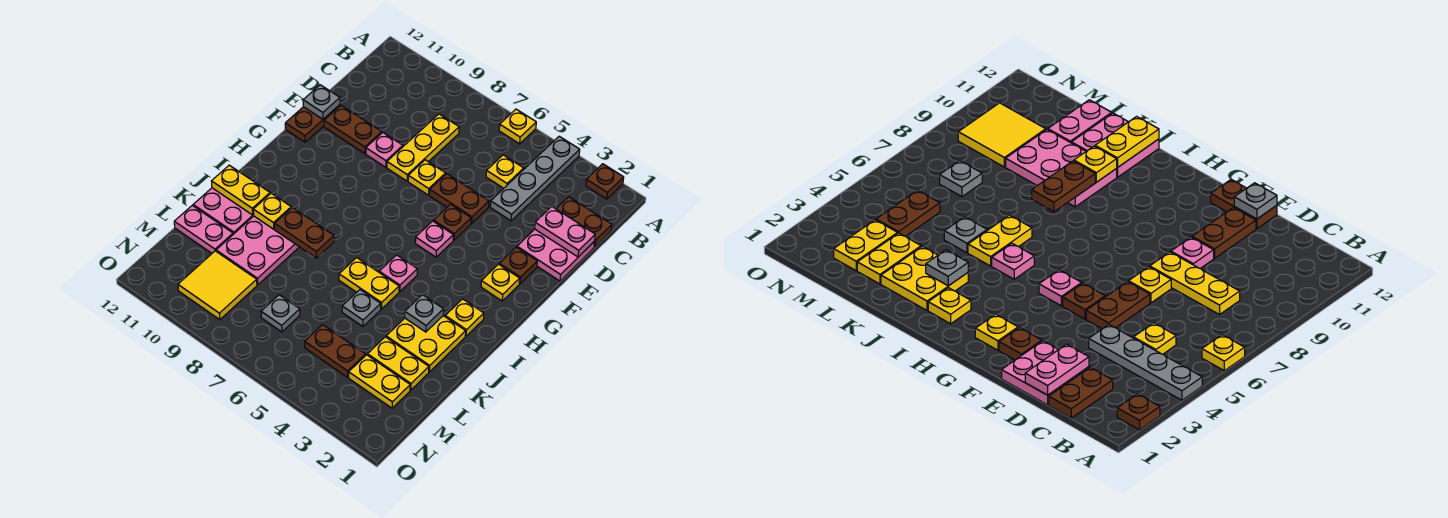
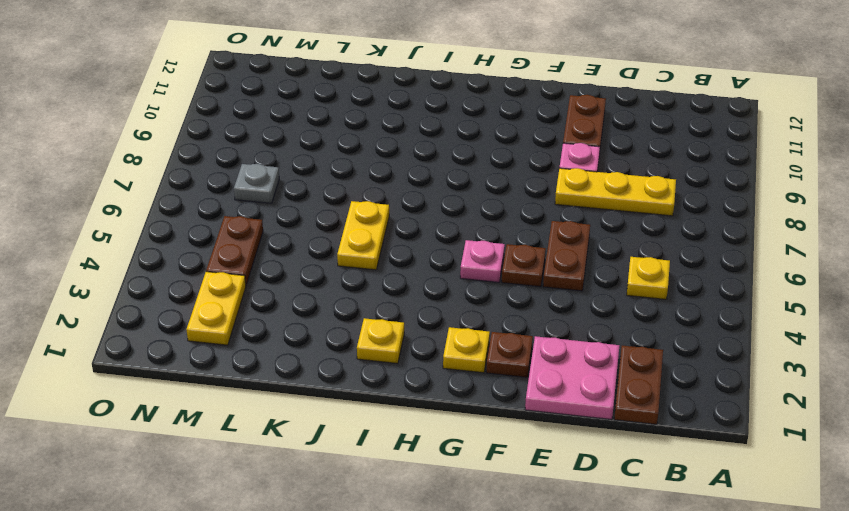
none -> brown plate A2 level 1
none -> grey plate A4:D4 level 1
none -> yellow plate A6 level 1
none -> yellow plate E7 level 1

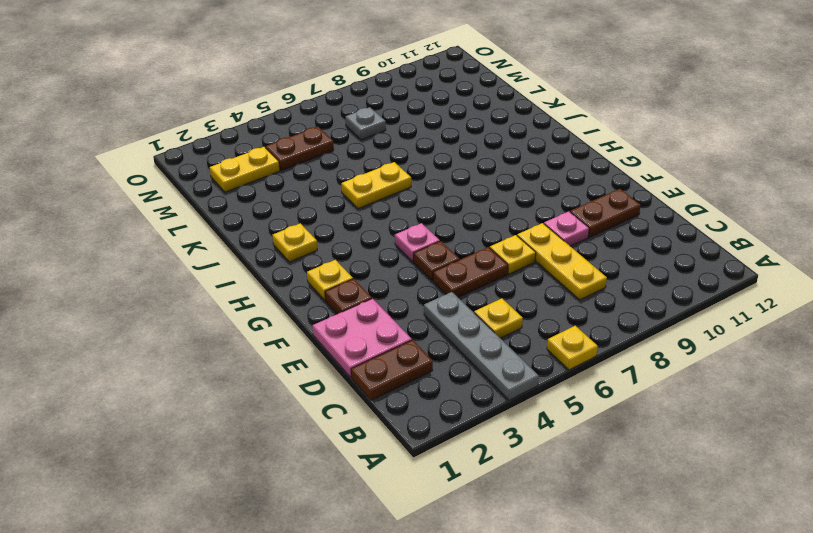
none -> brown plate A2 level 1
none -> brown plate E12:F12 level 1
none -> pink plate I5 level 1
none -> yellow plate J2:K3 level 1

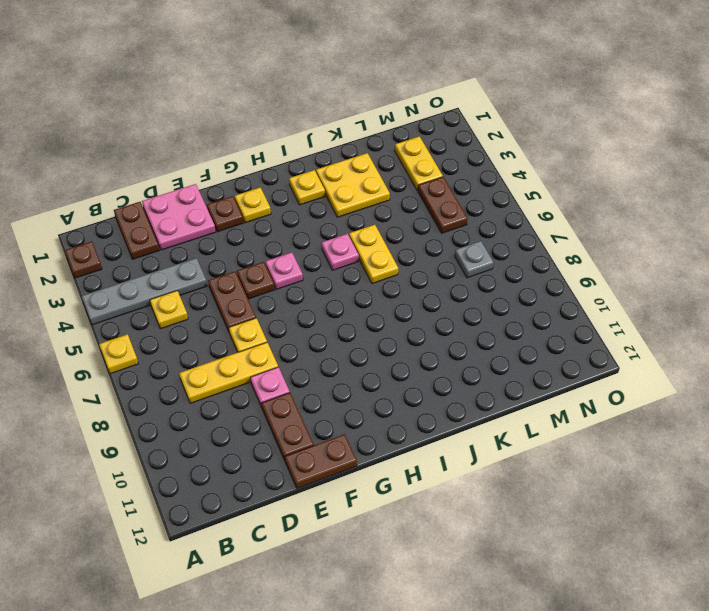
none -> pink plate J9:L10 level 1
none -> pink plate J11:K12 level 1
none -> grey plate K5 level 1
none -> yellow plate L2:L3 level 1

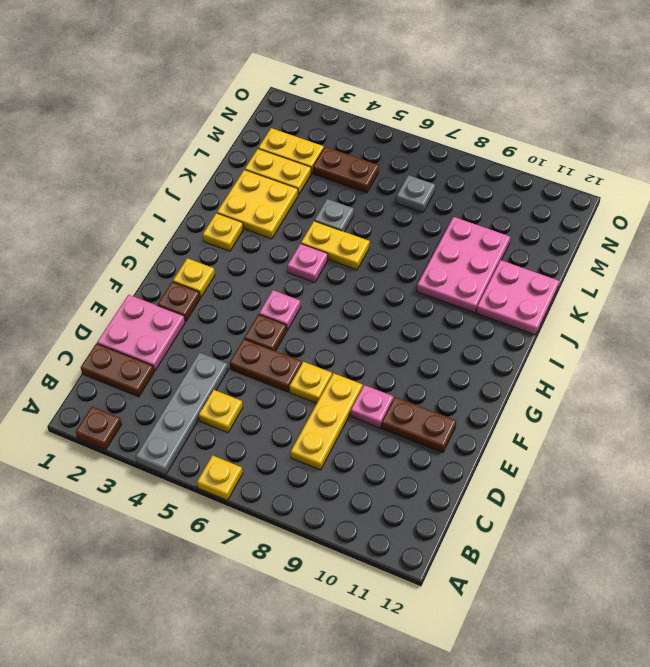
none -> brown plate E12:F12 level 1
none -> pink plate L11:L12 level 1
none -> yellow tile M9:N10 level 1
none -> pink plate D1:D2 level 2

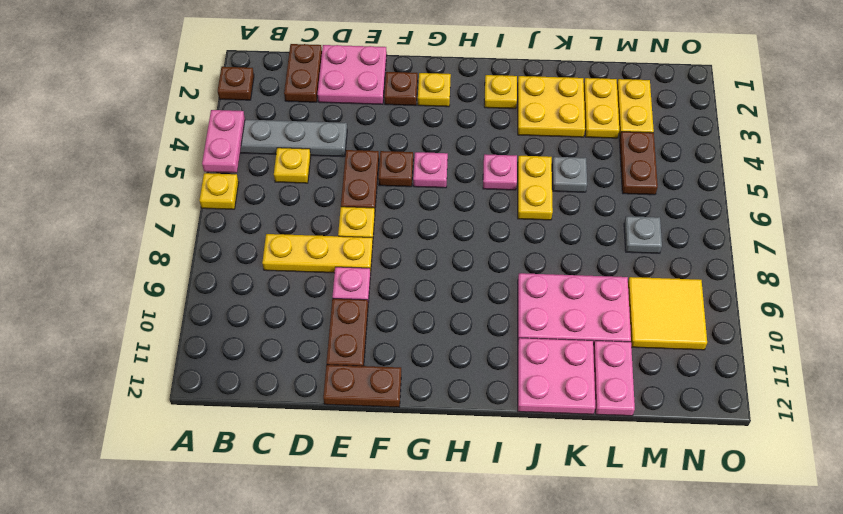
pink plate A4:A5 level 2 -> pink plate D1:D2 level 2
none -> grey plate E12 level 2
none -> grey plate J3 level 2
none -> brown plate J8:J9 level 2
none -> yellow plate J10 level 2

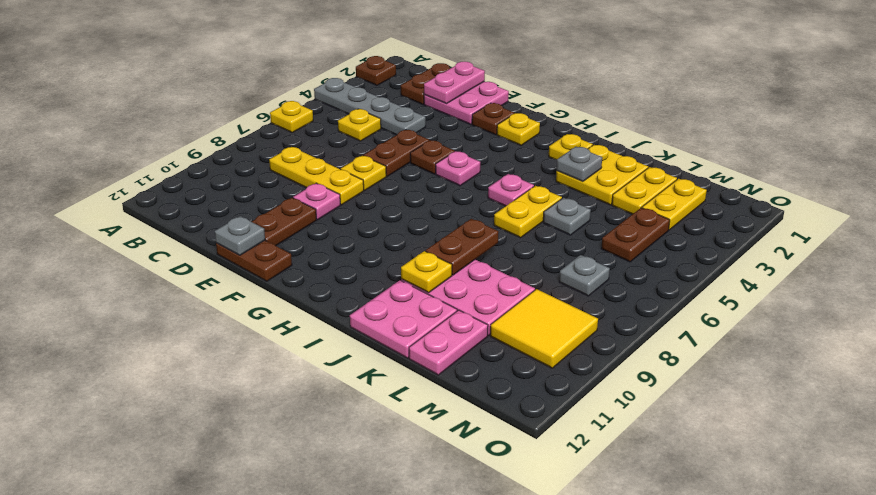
none -> yellow plate J11:J12 level 2

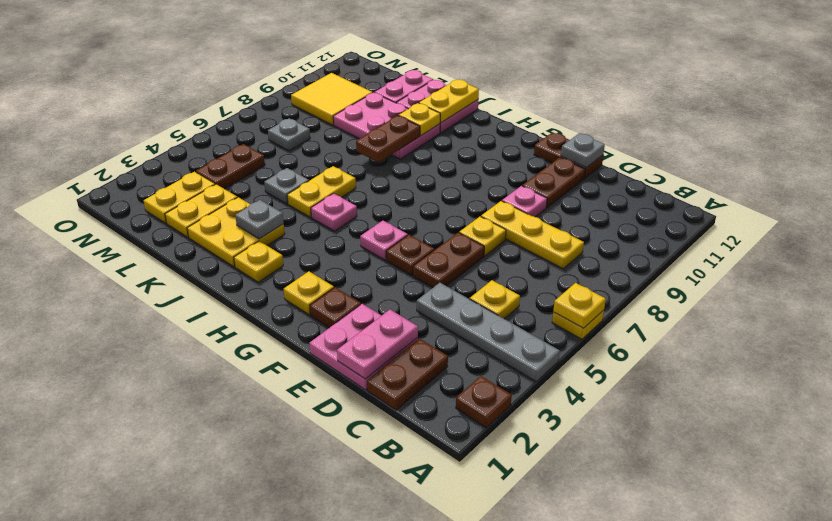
yellow plate A6 level 2 -> none

